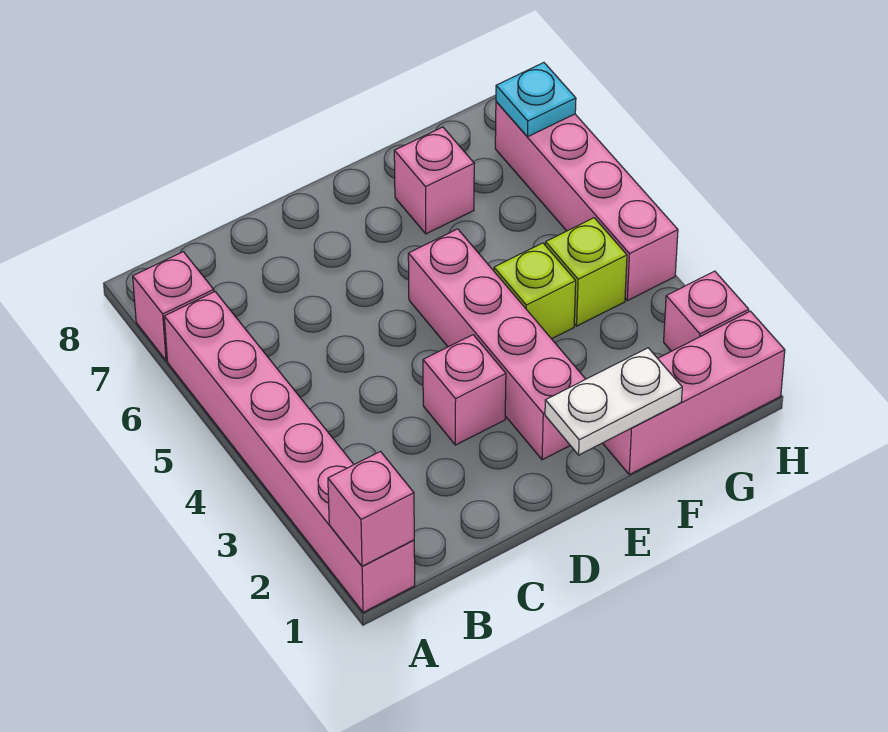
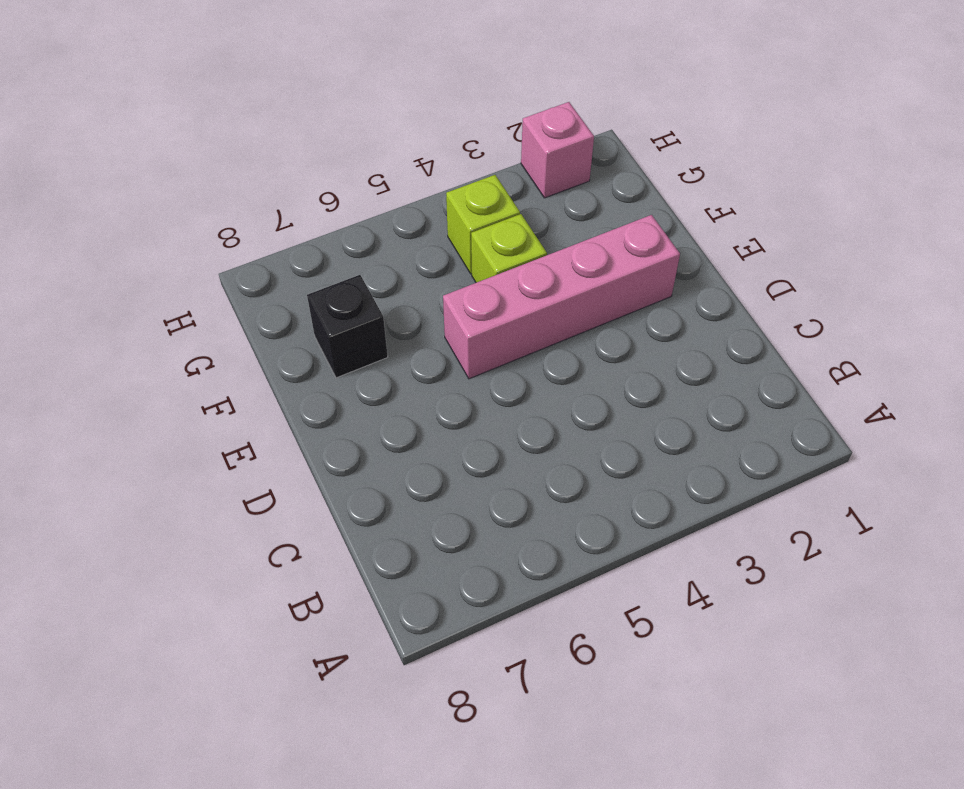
black brick F7 level 1 -> pink brick F7 level 1
none -> pink brick A1:A6 level 1
none -> pink brick A7 level 1
none -> pink brick D3 level 1

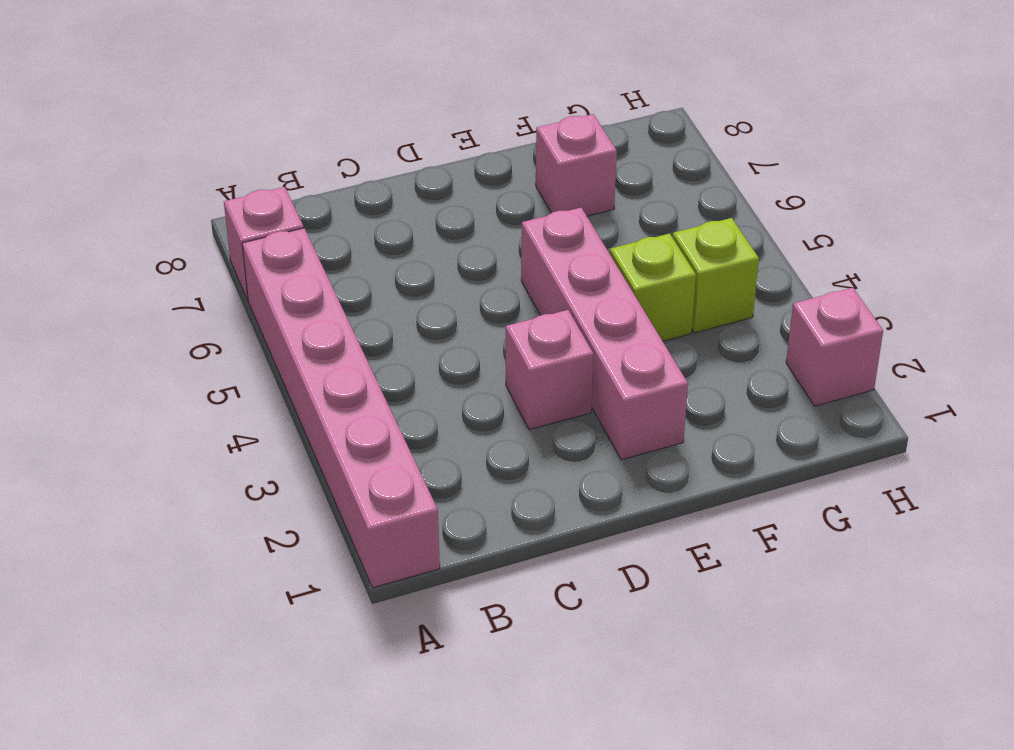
none -> pink brick F1:H1 level 1
none -> pink brick H4:H7 level 1
none -> pink brick A1 level 2

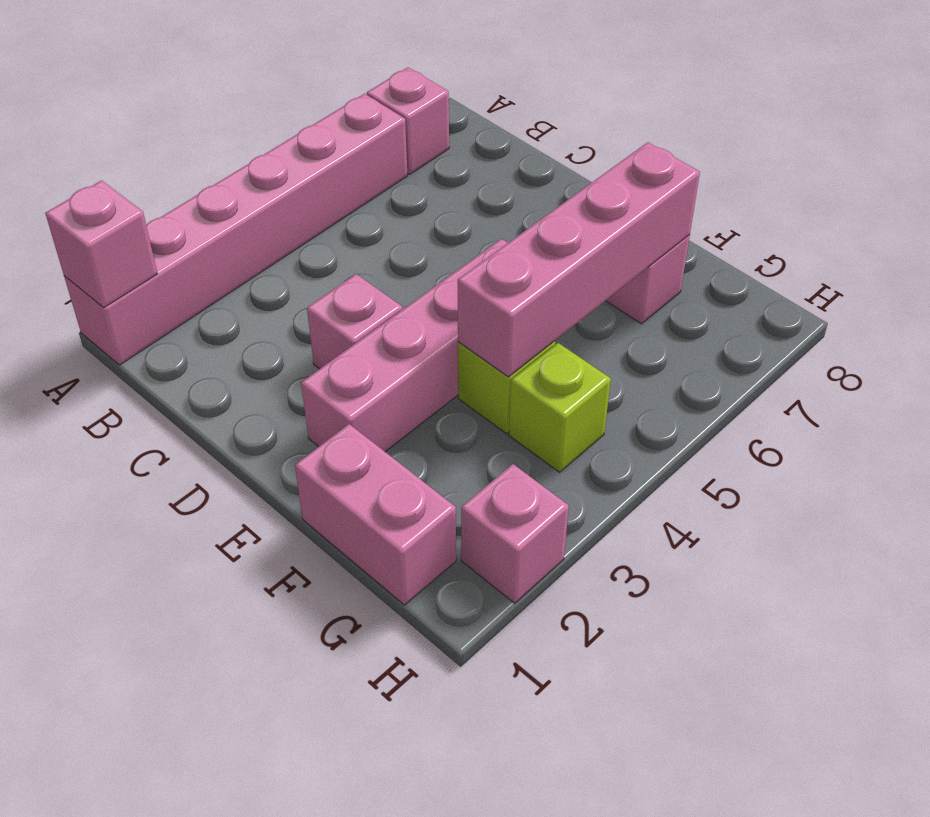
pink brick F1:G1 level 1 -> pink brick F1:H1 level 1
pink brick F4:F7 level 2 -> pink brick H4:H7 level 1
none -> white plate E1:F1 level 2
none -> cyan plate H7 level 2

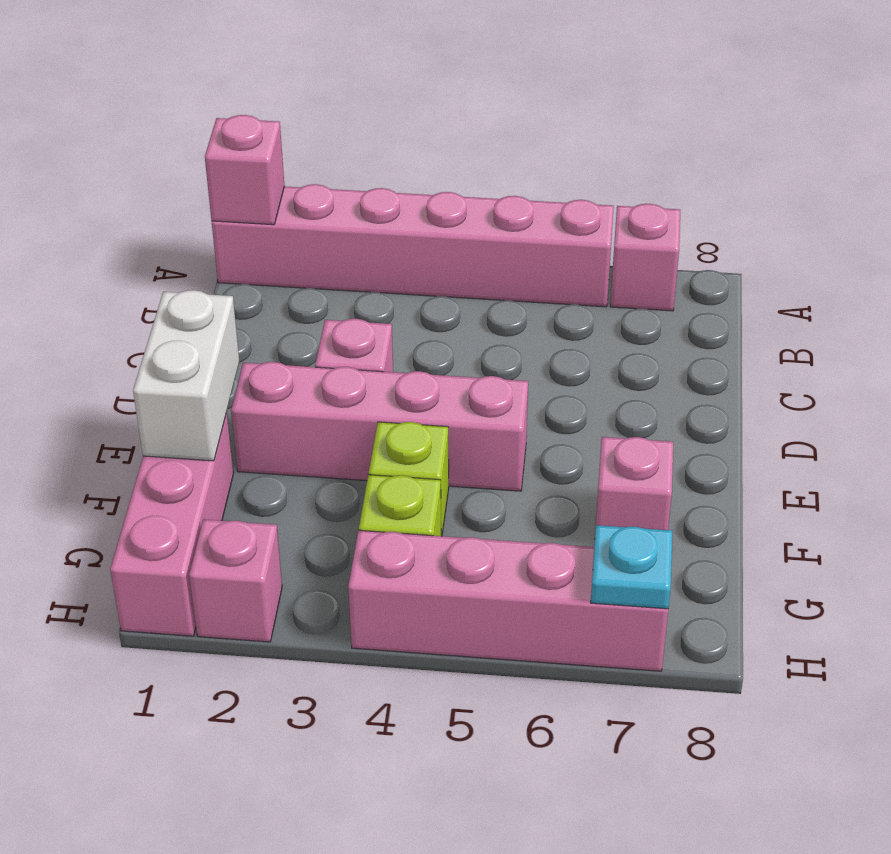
white brick E1:F1 level 2 -> white plate E1:F1 level 2

